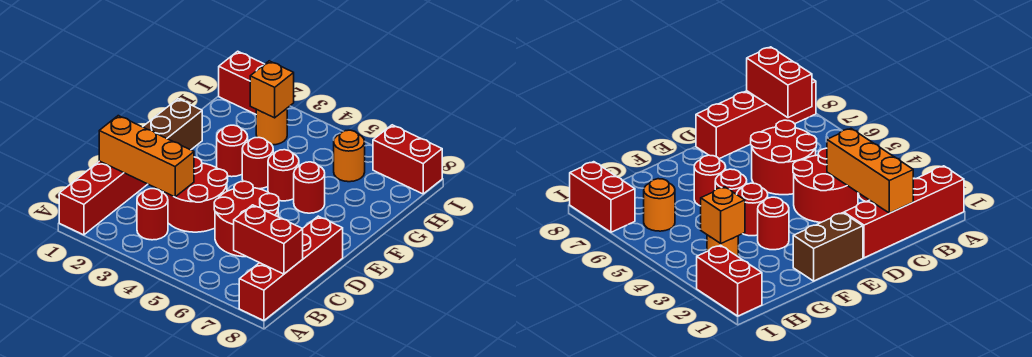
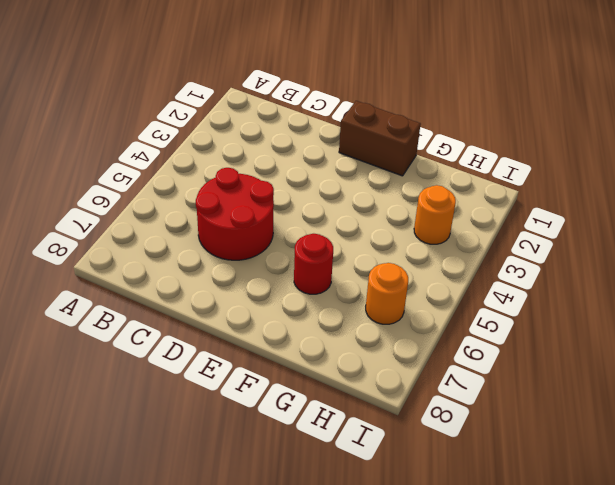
none -> red brick A1:D1 level 1
none -> red brick A8:D8 level 1
none -> red round brick B3 level 1

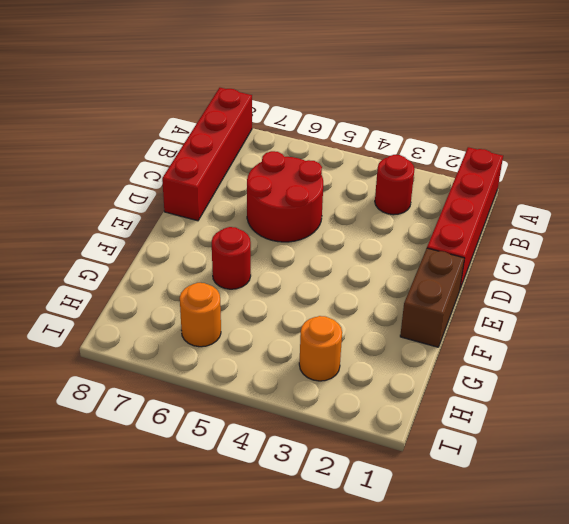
none -> red round brick C3:D4 level 1
none -> red round brick F3 level 1
none -> red round brick F4 level 1

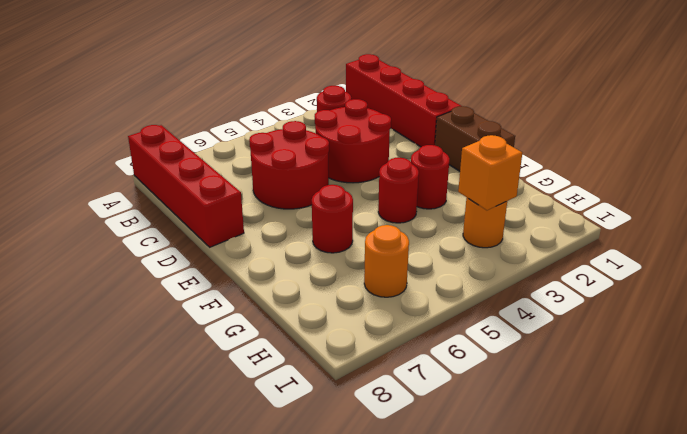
none -> red round brick F5 level 1
none -> red brick I1:I2 level 1
none -> red brick I7:I8 level 1

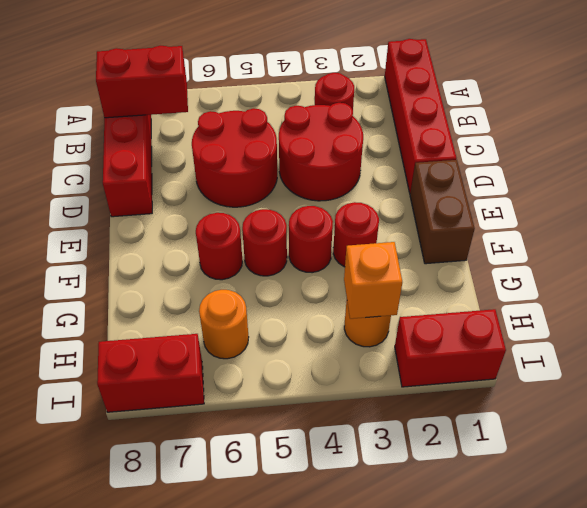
none -> orange brick C1:C3 level 2

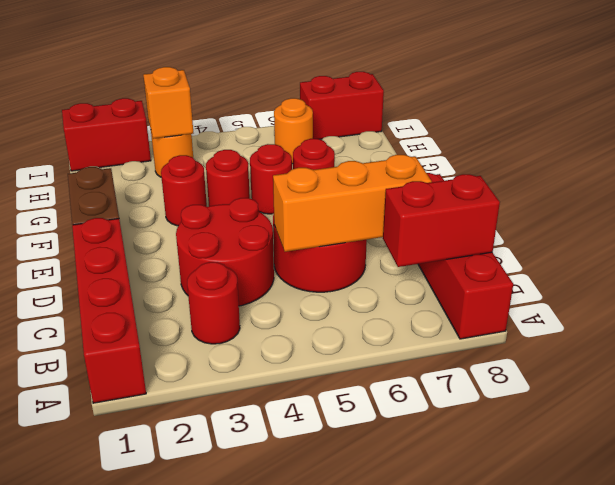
orange brick C5:C7 level 2 -> orange brick C1:C3 level 2

